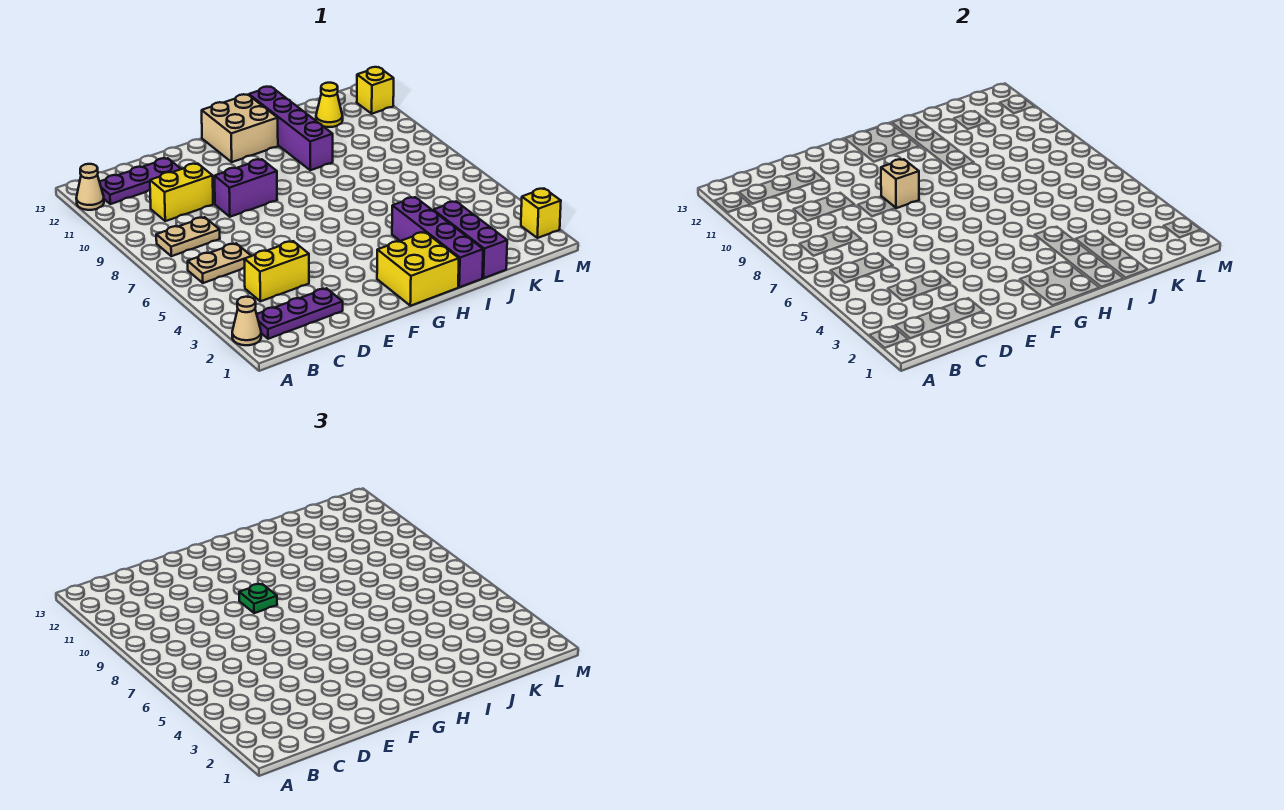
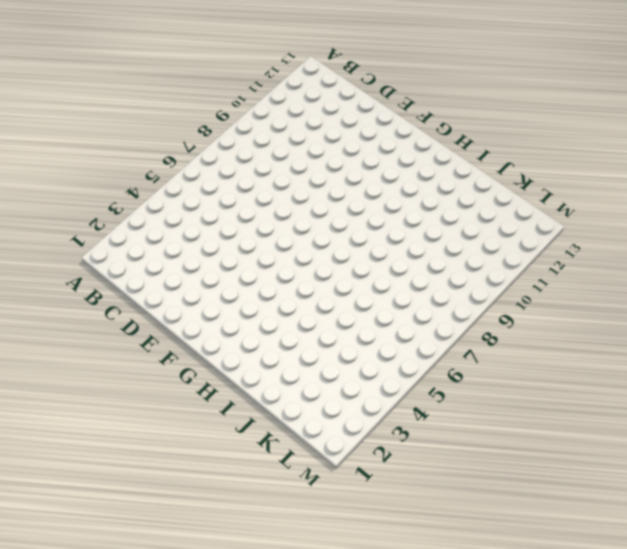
none -> tan cone A2 level 1
none -> tan cone A12 level 1
none -> purple plate B2:D2 level 1

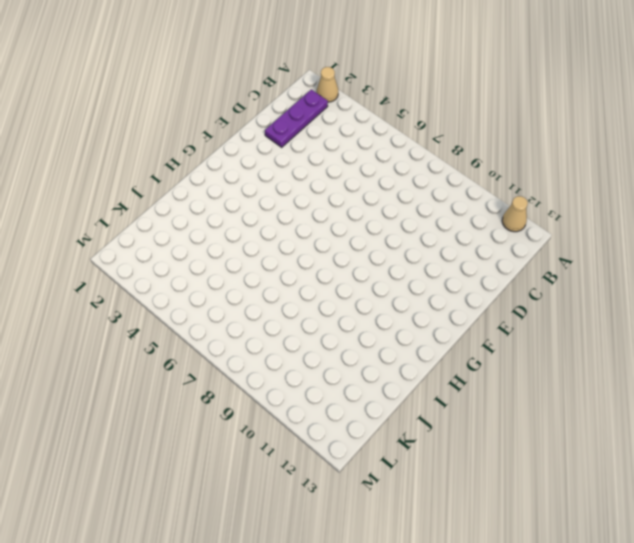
none -> tan plate B6:C6 level 1
none -> tan plate B8:C8 level 1
none -> purple plate B12:D12 level 1

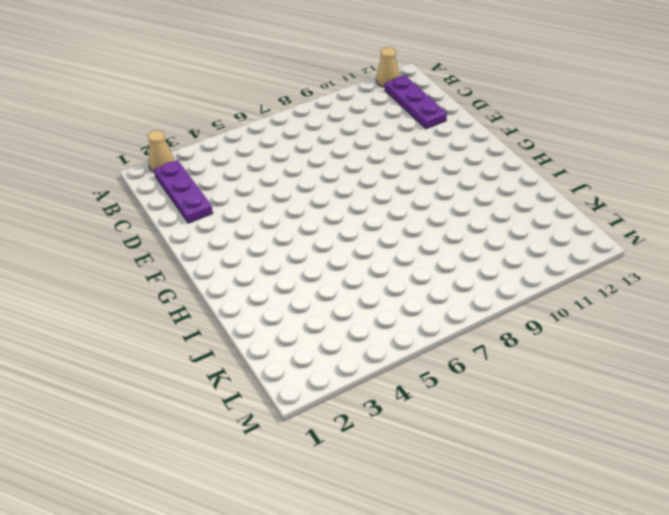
none -> tan plate B6:C6 level 1
none -> tan plate B8:C8 level 1
none -> yellow brick C4:D4 level 1

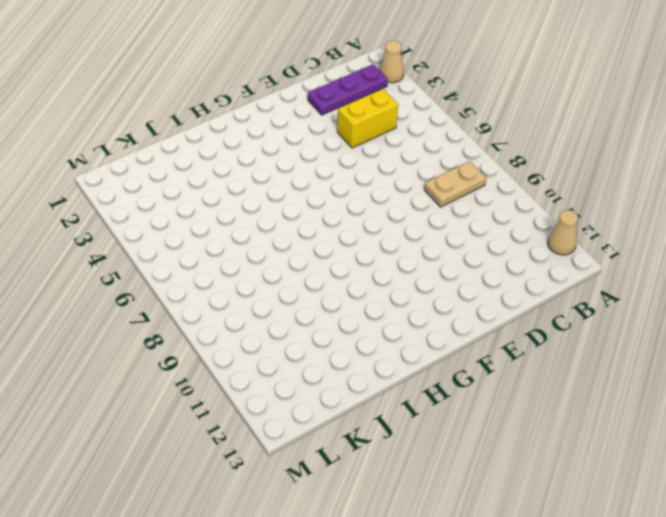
none -> tan plate B6:C6 level 1
none -> purple plate B12:D12 level 1
none -> yellow brick C10:D10 level 1

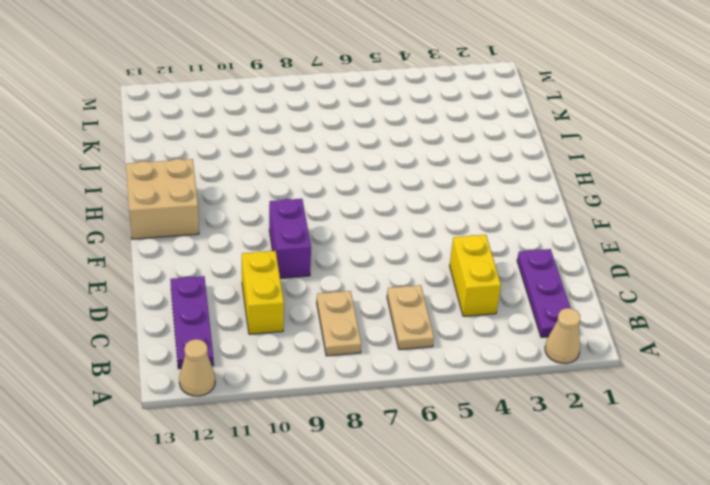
none -> yellow brick G1:H2 level 1
none -> purple brick I1:I4 level 1
none -> purple brick I10:I13 level 1

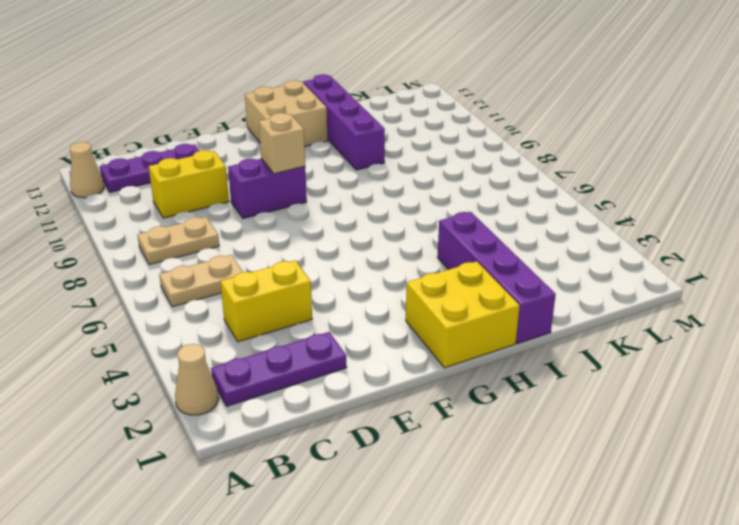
none -> purple brick J1:J3 level 1
none -> yellow cone K12 level 1
none -> yellow brick M2 level 1

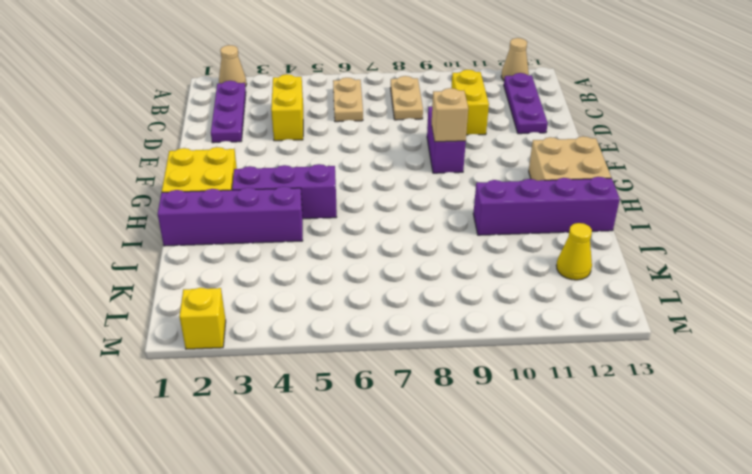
purple brick H3:H5 level 1 -> purple brick J1:J3 level 1
none -> yellow brick M12 level 1
none -> green plate F9 level 3

